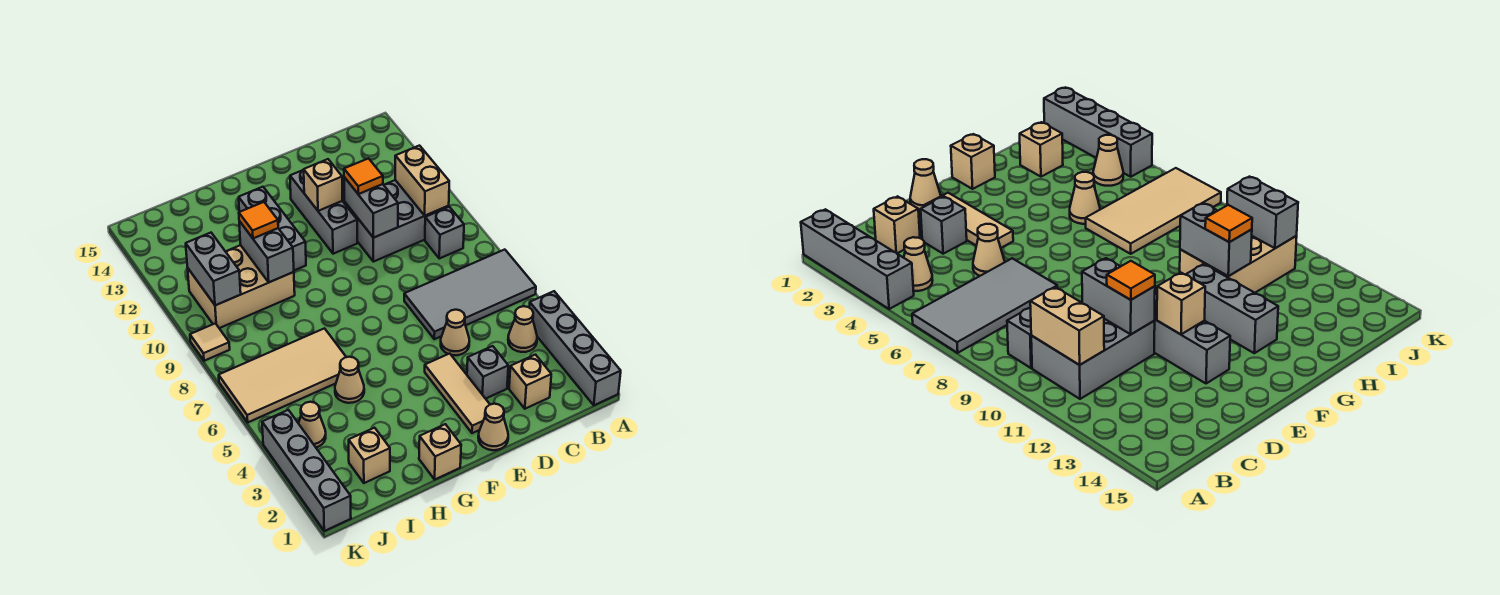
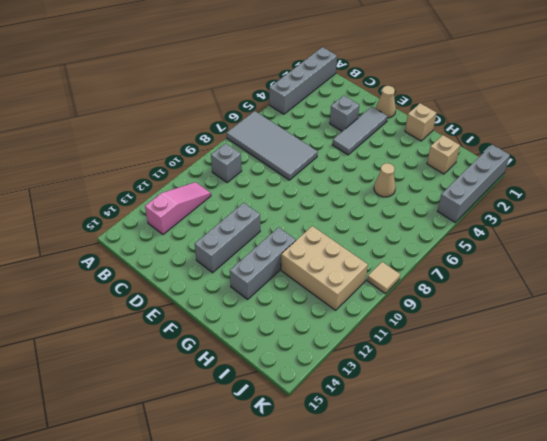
pink slope B11:B13 level 1 top 13 -> grey brick B10:D11 level 1
grey tile E2:E4 level 1 -> tan tile E2:E4 level 1
none -> tan cone B4 level 1
none -> tan brick C2 level 1
none -> tan cone D5 level 1

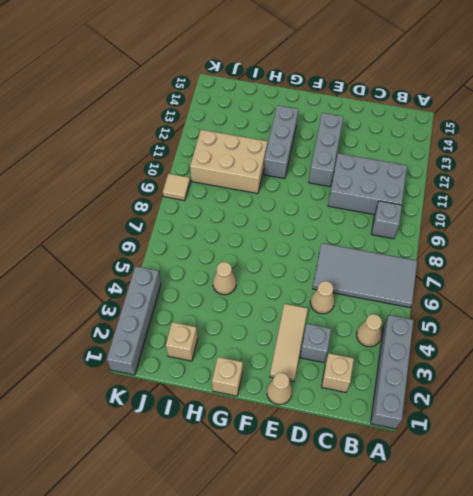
none -> tan tile H6:K7 level 1
none -> tan cone J4 level 1
none -> tan brick B10:B11 level 2

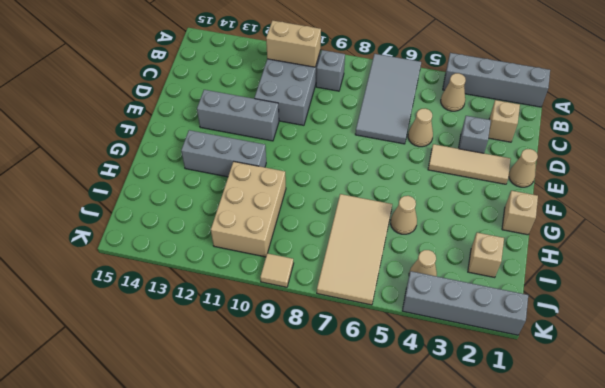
none -> grey brick D10:D11 level 2
none -> tan brick E12 level 2
none -> grey brick H10:H11 level 2

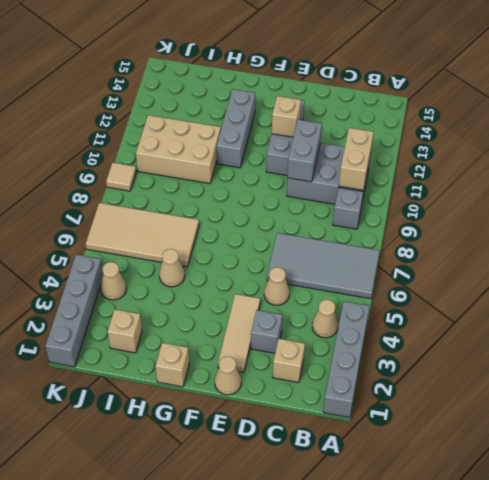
none -> grey brick H10:H11 level 2
none -> grey brick J10:J11 level 2
none -> orange tile D11 level 3

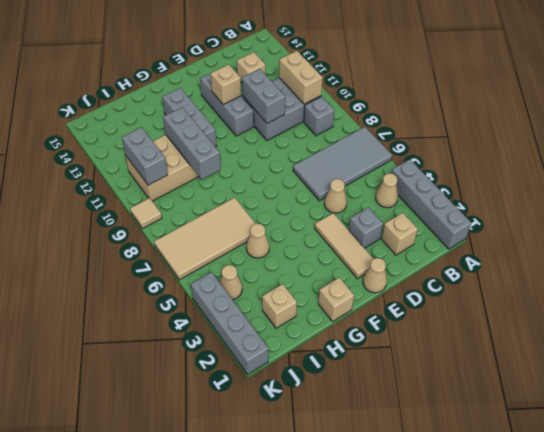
tan brick C13 level 1 -> none
grey brick H9:H11 level 2 -> grey brick H10:H11 level 2
none -> orange tile D11 level 3
none -> orange tile H11 level 3

